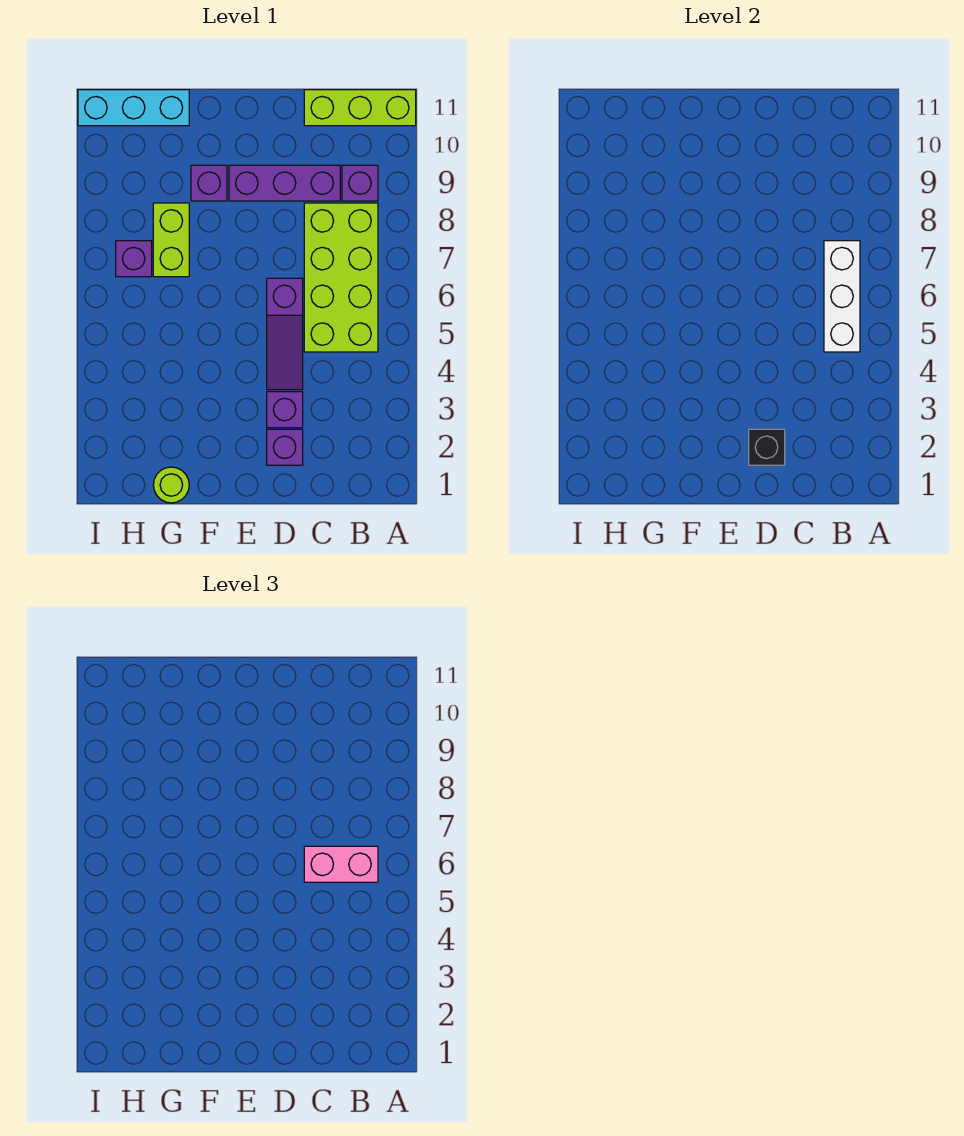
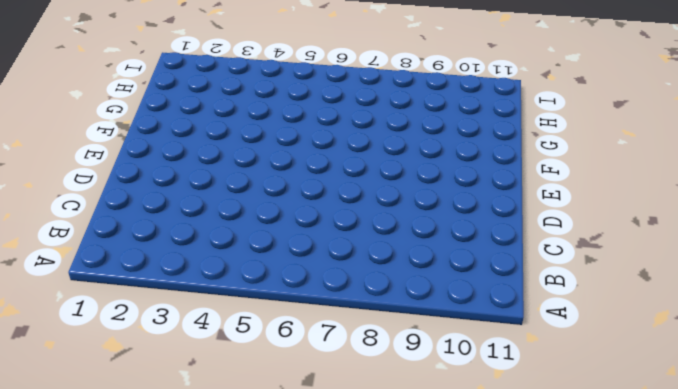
none -> lime brick A11:C11 level 1
none -> lime brick B5:C8 level 1
none -> purple brick B9 level 1

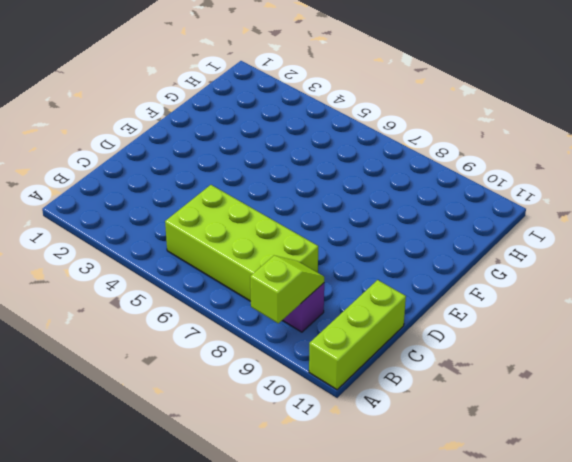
lime slope A9:B9 level 2 top A -> none
none -> purple brick C9:E9 level 1
none -> purple brick D2 level 1
none -> purple brick D3 level 1

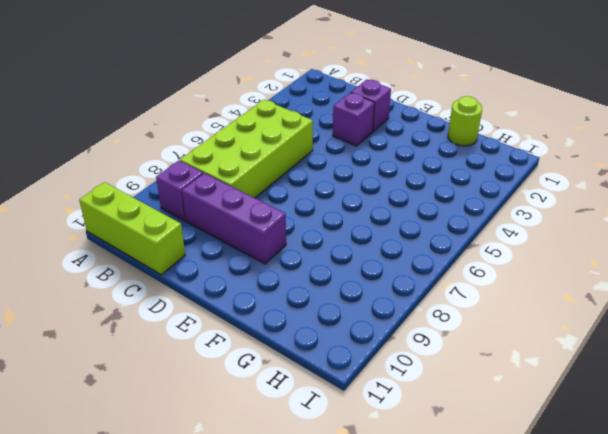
none -> purple slope D4:D6 level 1 top 6
none -> purple brick F9 level 1
none -> lime brick G7:G8 level 1

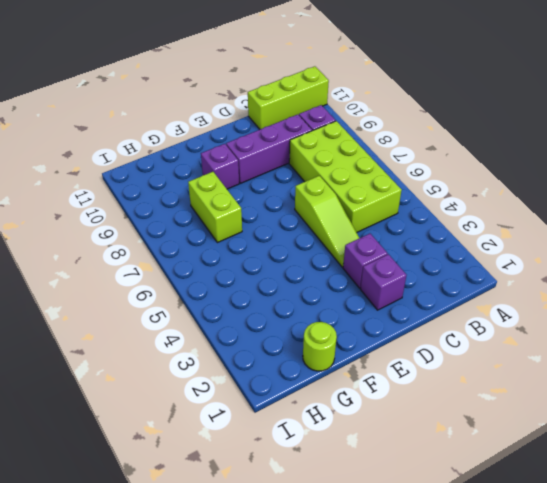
lime slope D4:D6 level 1 top 6 -> purple slope D4:D6 level 1 top 6
none -> cyan brick G11:I11 level 1
none -> purple brick H7 level 1
none -> white brick B5:B7 level 2

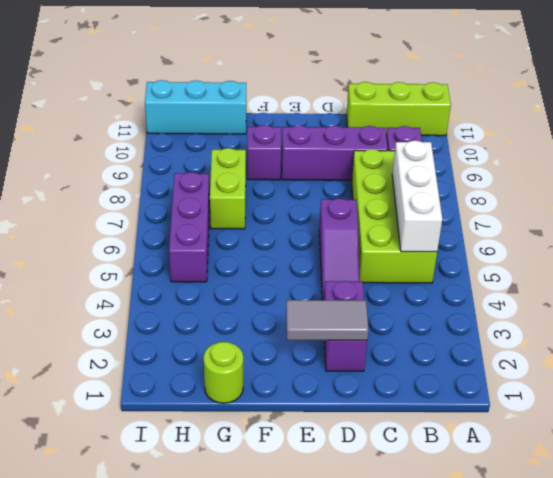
grey tile D2:E2 level 2 -> black brick D2 level 2
purple brick H5:H7 level 1 -> purple brick H7 level 1
none -> pink brick B6:C6 level 3

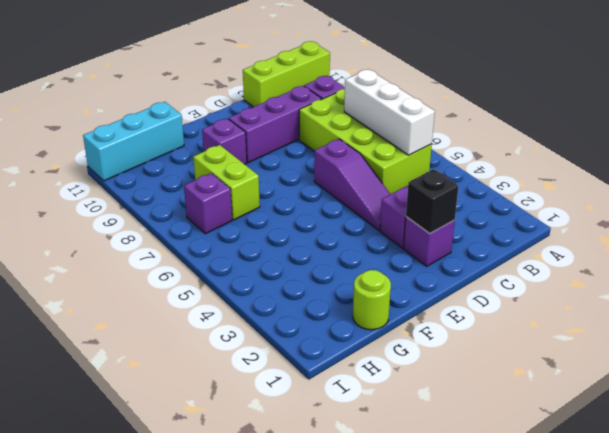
none -> pink brick B6:C6 level 3

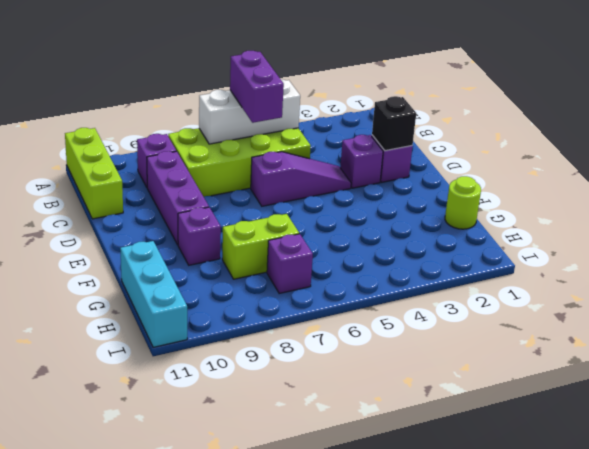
purple brick B6:C6 level 3 -> pink brick B6:C6 level 3

